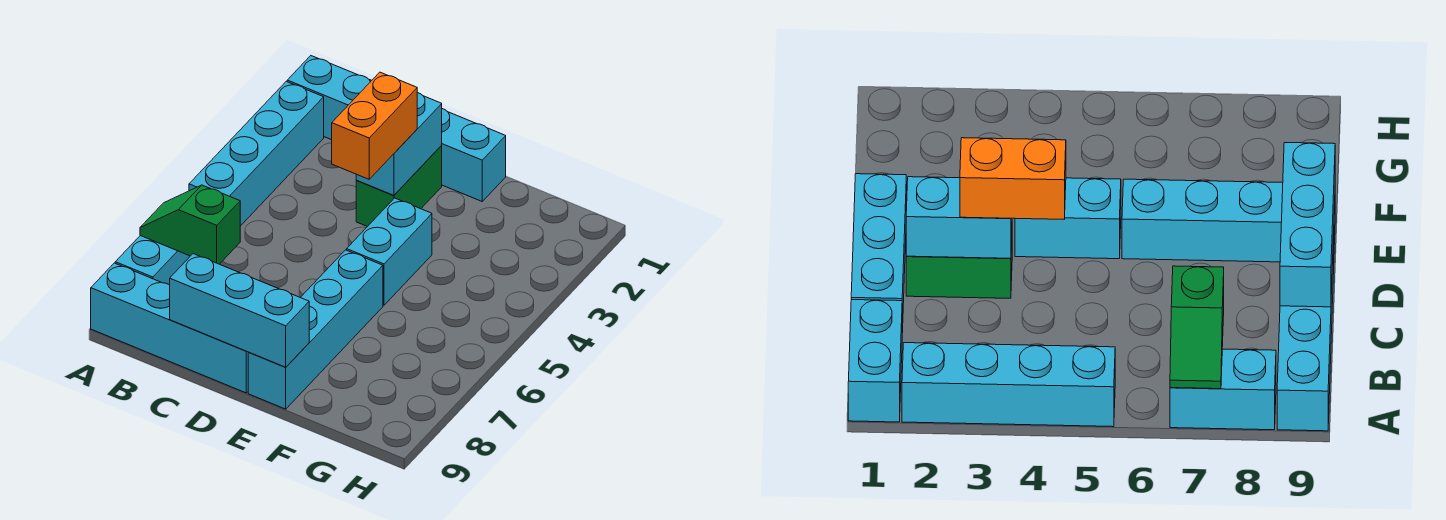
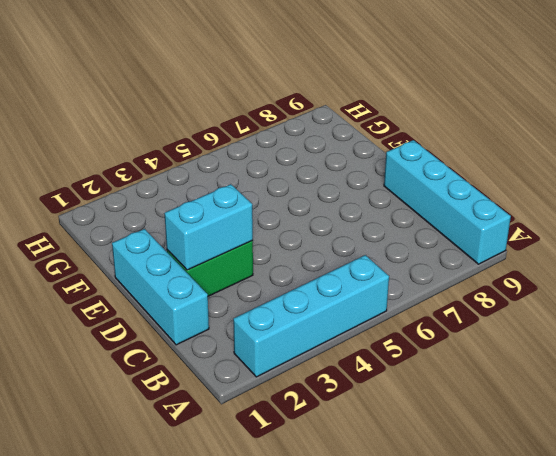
none -> cyan brick A1:B1 level 1
none -> cyan brick A7:A8 level 1
none -> cyan brick E4:E5 level 1

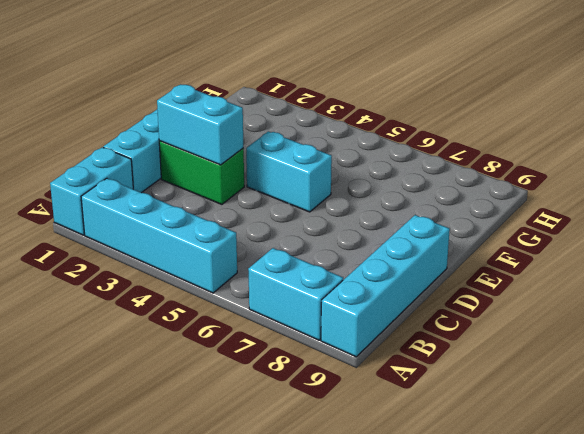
none -> cyan brick E6:E9 level 1
none -> green slope A7:B7 level 2 top B
none -> cyan brick C9:E9 level 2

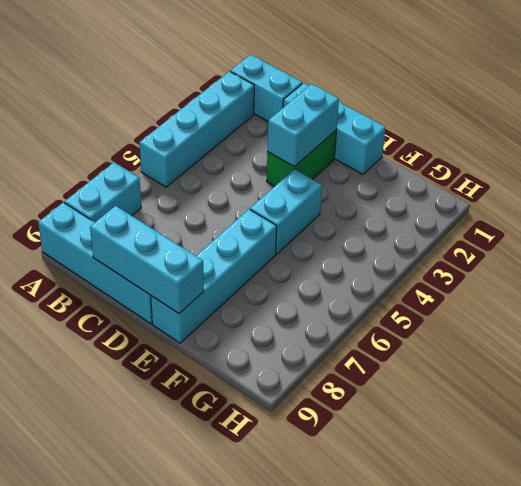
none -> green slope A7:B7 level 2 top B
none -> orange brick D3:D4 level 3

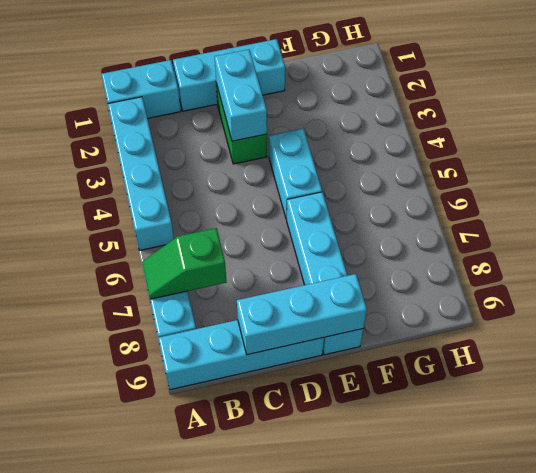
none -> orange brick D3:D4 level 3

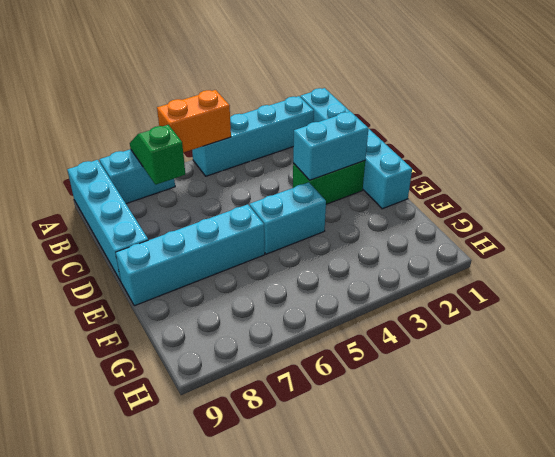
orange brick A5:A6 level 2 -> orange brick D3:D4 level 3
none -> cyan brick C9:E9 level 2

